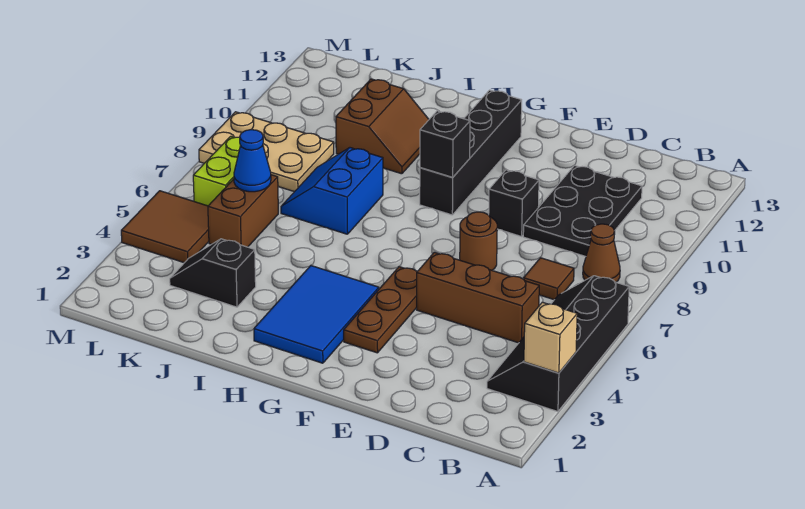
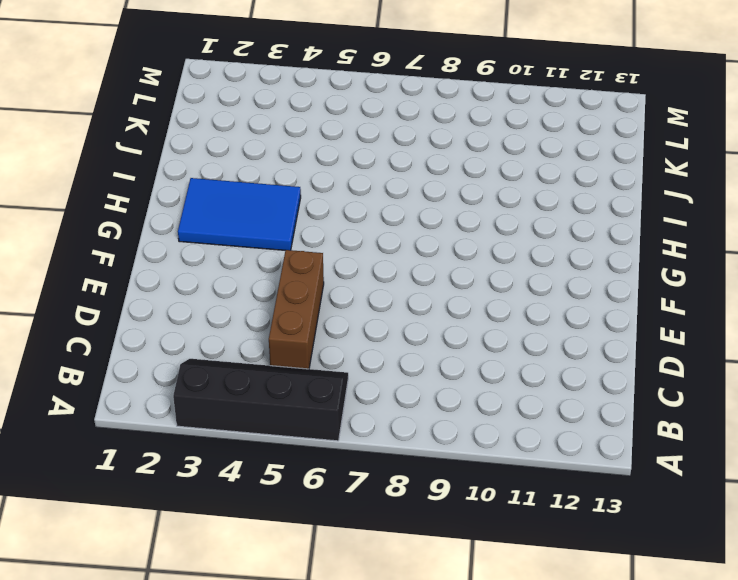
none -> brown cone B8 level 1
none -> brown tile C7 level 1
none -> black plate C9:D11 level 1

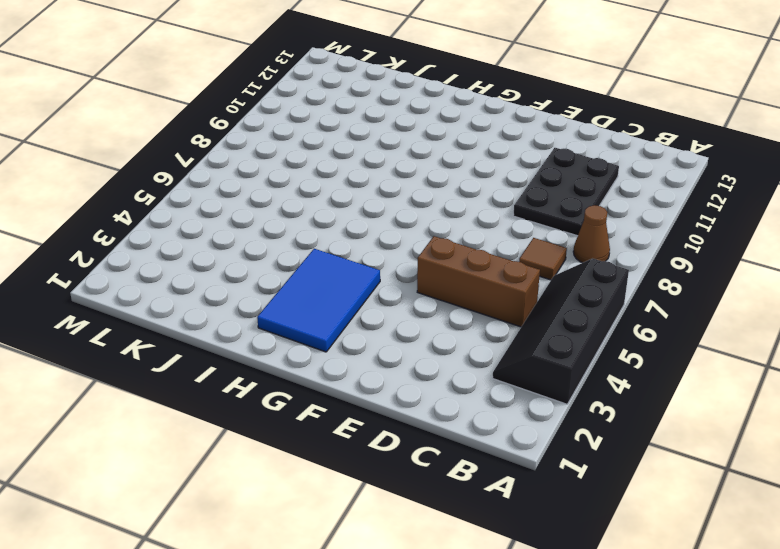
none -> brown round brick E7 level 1
none -> black brick E9 level 1
none -> brown plate F3:F5 level 1

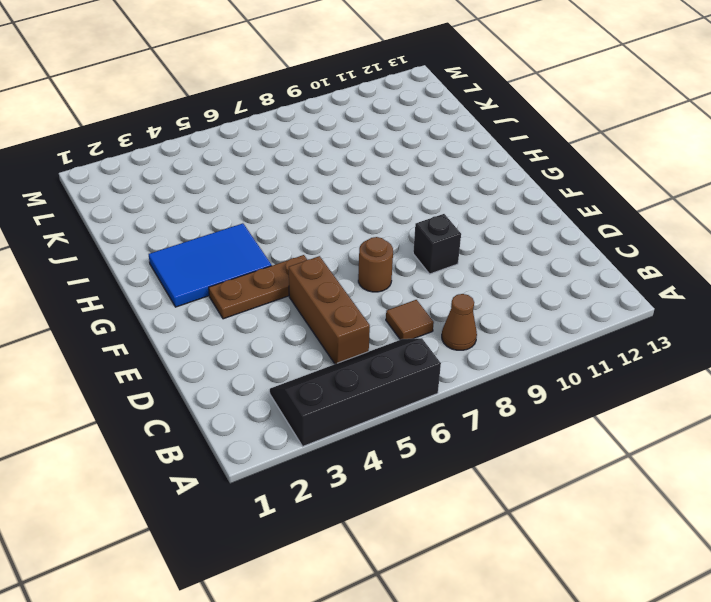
none -> black plate C9:D11 level 1
none -> black brick G9:G12 level 1
none -> blue slope I7:J8 level 1 top I

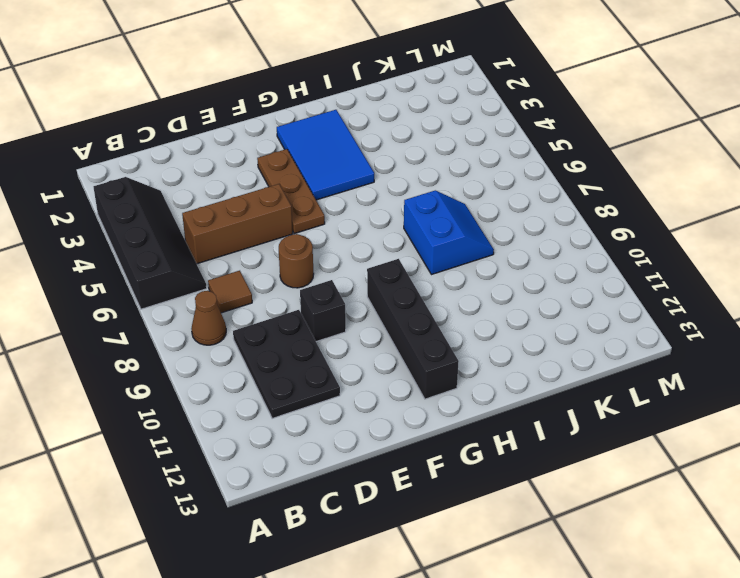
none -> brown slope I10:J11 level 1 top J
none -> black slope J3:K3 level 1 top J
none -> brown brick K5:K6 level 1

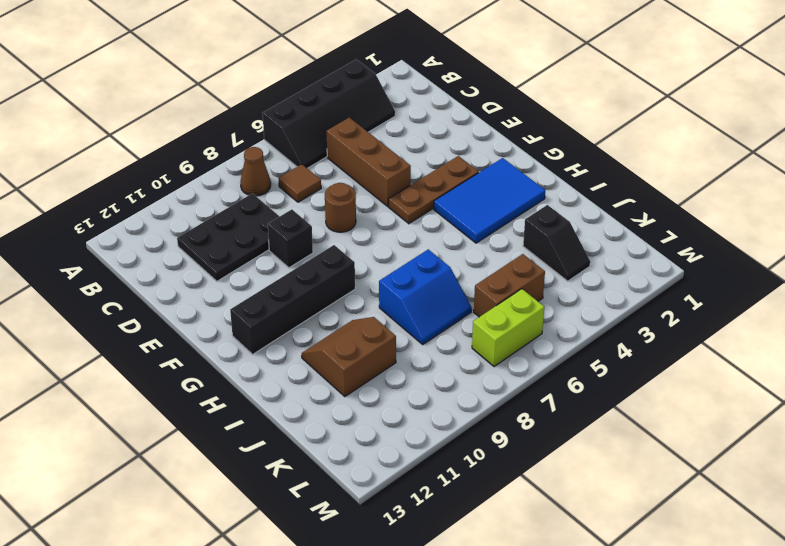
none -> tan plate K8:M9 level 1
none -> brown tile L4:M5 level 1
none -> tan brick A3 level 2

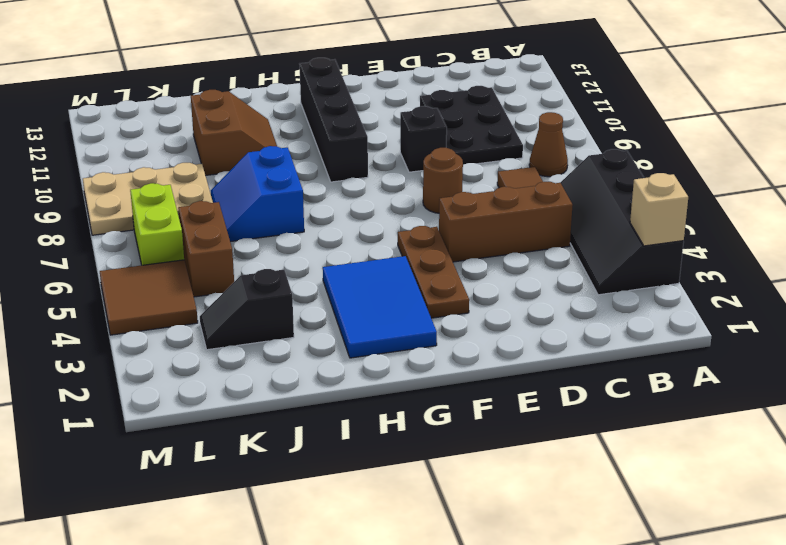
none -> black brick G9 level 2
none -> blue cone K6 level 2

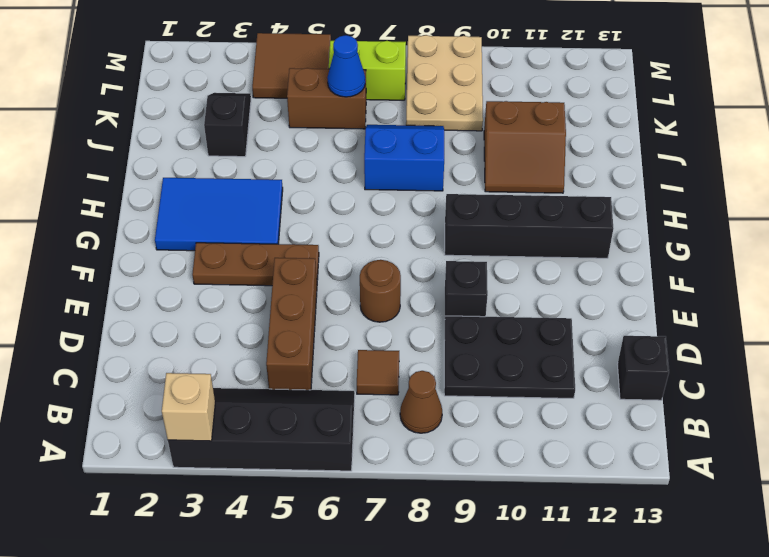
black brick C13 level 1 -> black brick G9 level 2

